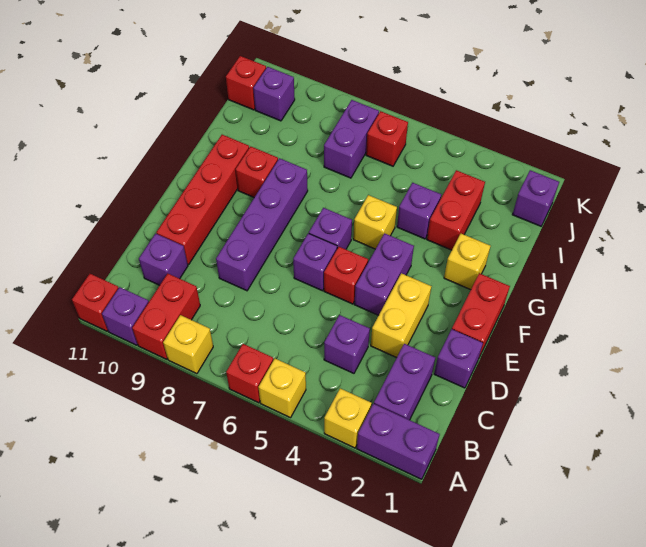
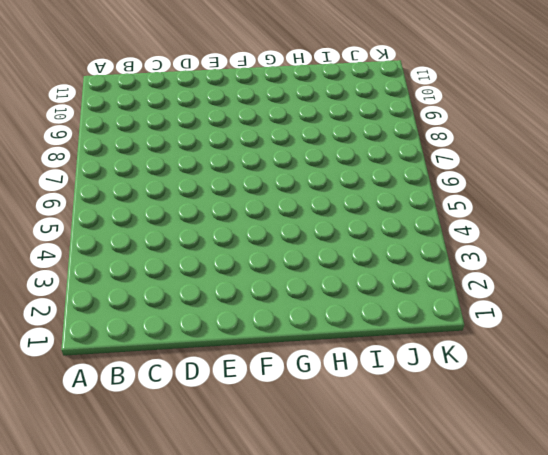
none -> purple brick A1:A2 level 1
none -> yellow brick A3 level 1
none -> yellow brick A5 level 1
none -> red brick A6 level 1

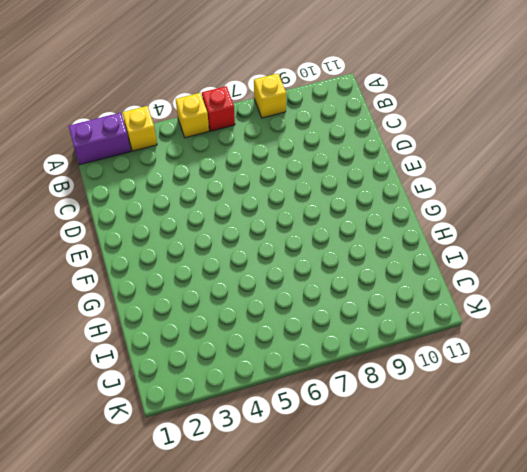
none -> red brick A9:B9 level 1
none -> purple brick A10 level 1
none -> red brick A11 level 1
none -> purple brick B2:C2 level 1

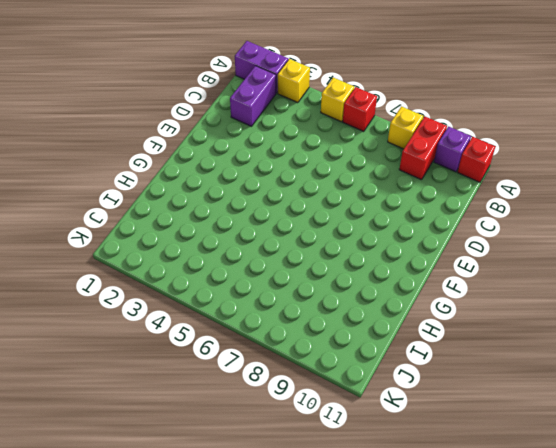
none -> purple brick C4 level 1
none -> purple brick C10 level 1
none -> purple brick D1 level 1
none -> yellow brick D3:E3 level 1

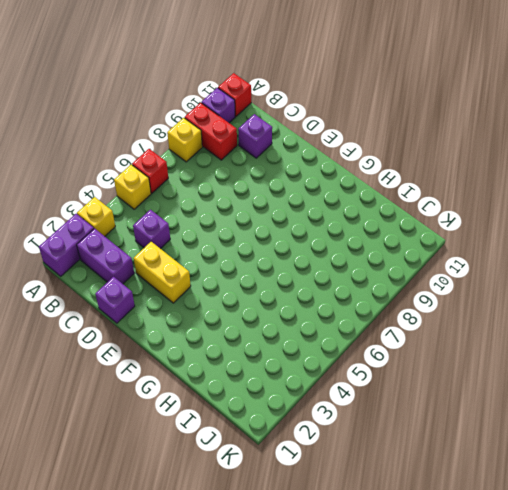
none -> purple brick D8:G8 level 1
none -> red brick D10:G10 level 1
none -> red brick E1:F1 level 1
none -> purple brick E4:F4 level 1

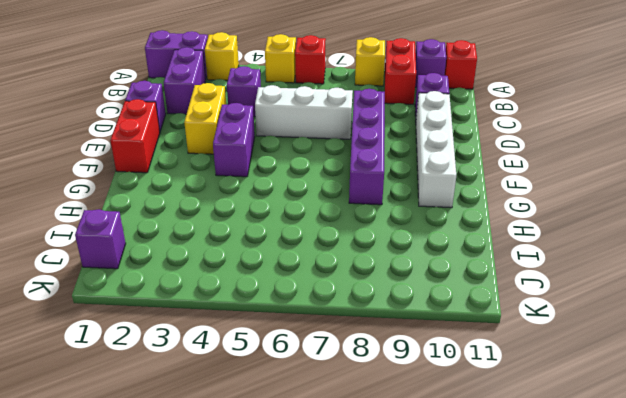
white brick D5:D7 level 1 -> none
white brick D10:G10 level 1 -> red brick D10:G10 level 1
none -> red brick E5 level 1
none -> purple brick E6 level 1
none -> purple brick F6 level 1
none -> yellow brick G2 level 1

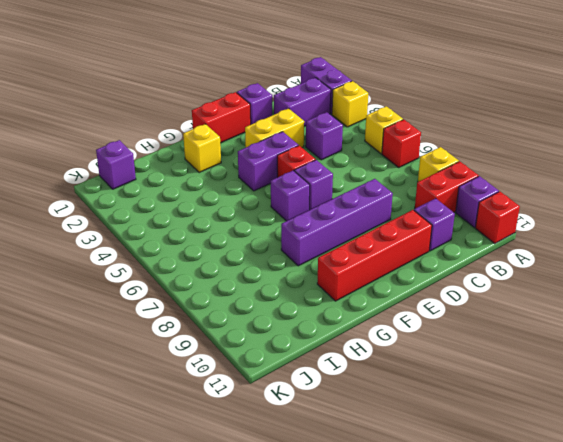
none -> yellow brick G5 level 1
none -> red brick G9 level 1
none -> red brick H3:I3 level 1
none -> purple brick H4 level 1

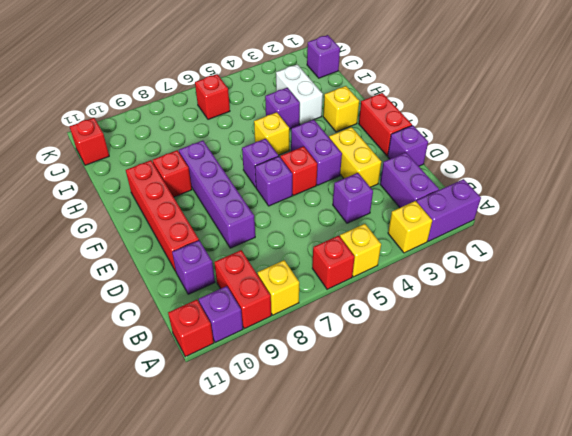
white brick H3:I3 level 1 -> red brick H3:I3 level 1
none -> purple brick I7:J7 level 1
none -> purple brick J10 level 1

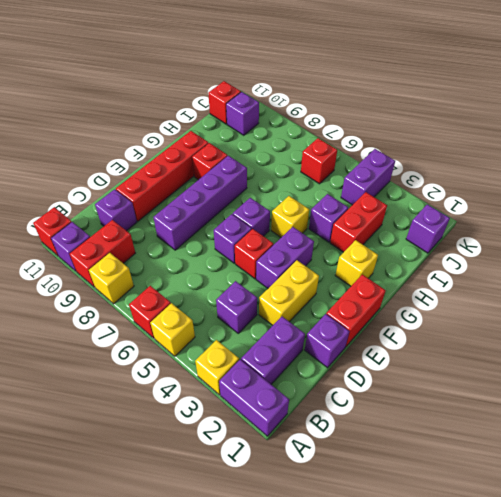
purple brick J4:K4 level 1 -> purple brick I7:J7 level 1

